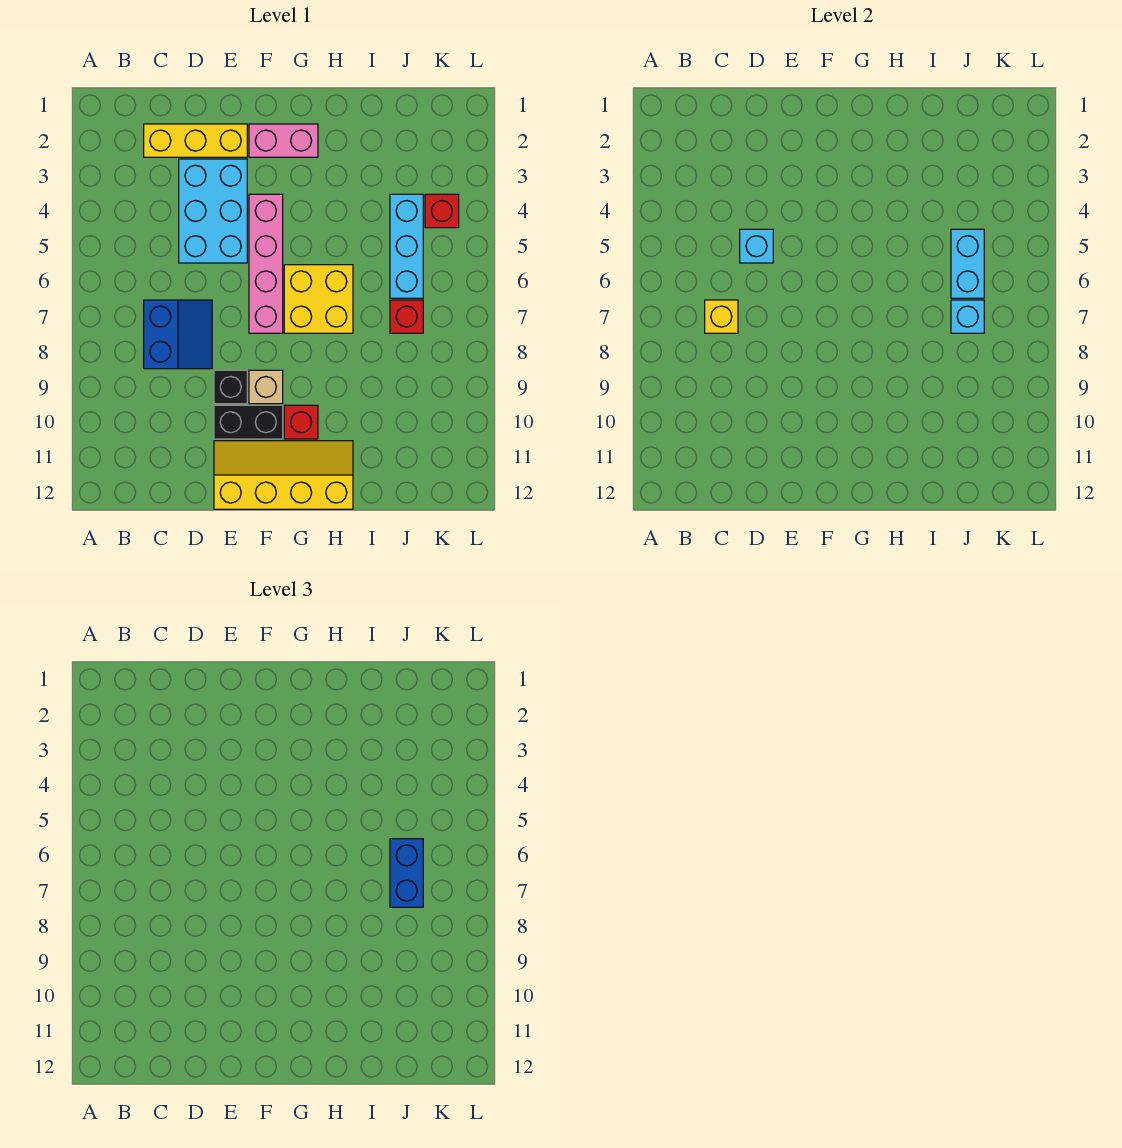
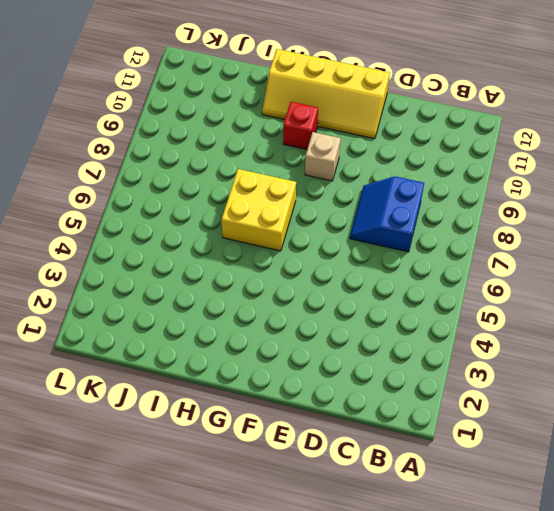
none -> yellow brick C2:E2 level 1
none -> cyan brick D3:E5 level 1
none -> black brick E9 level 1

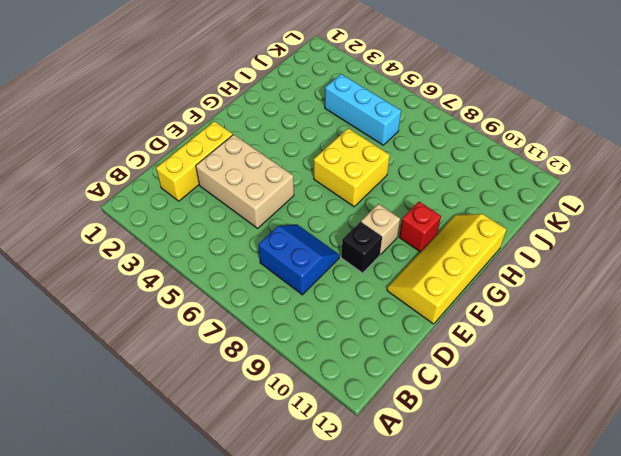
tan brick D3:E5 level 1 -> cyan brick D3:E5 level 1
none -> black brick E10:F10 level 1
none -> pink brick F2:G2 level 1
none -> pink brick F4:F7 level 1

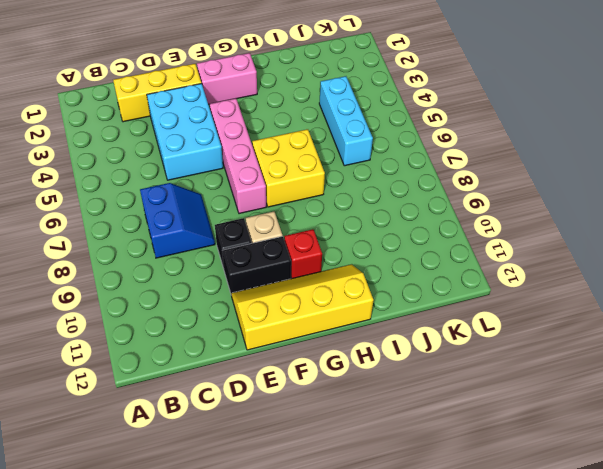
none -> red brick J7 level 1
none -> red brick K4 level 1
none -> yellow brick C7 level 2

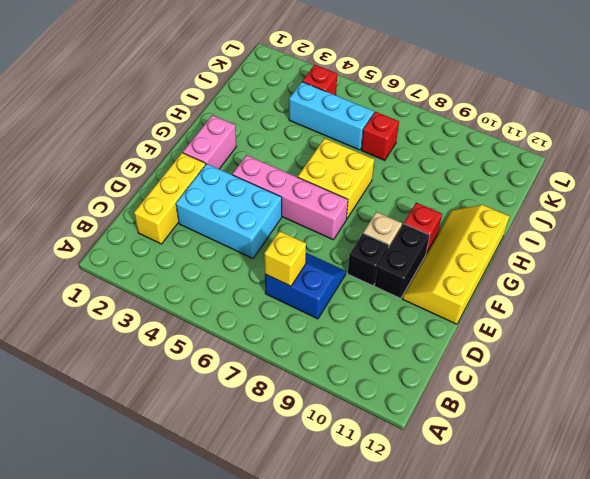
none -> cyan brick D5 level 2
none -> cyan brick J5:J6 level 2
none -> cyan brick J7 level 2

